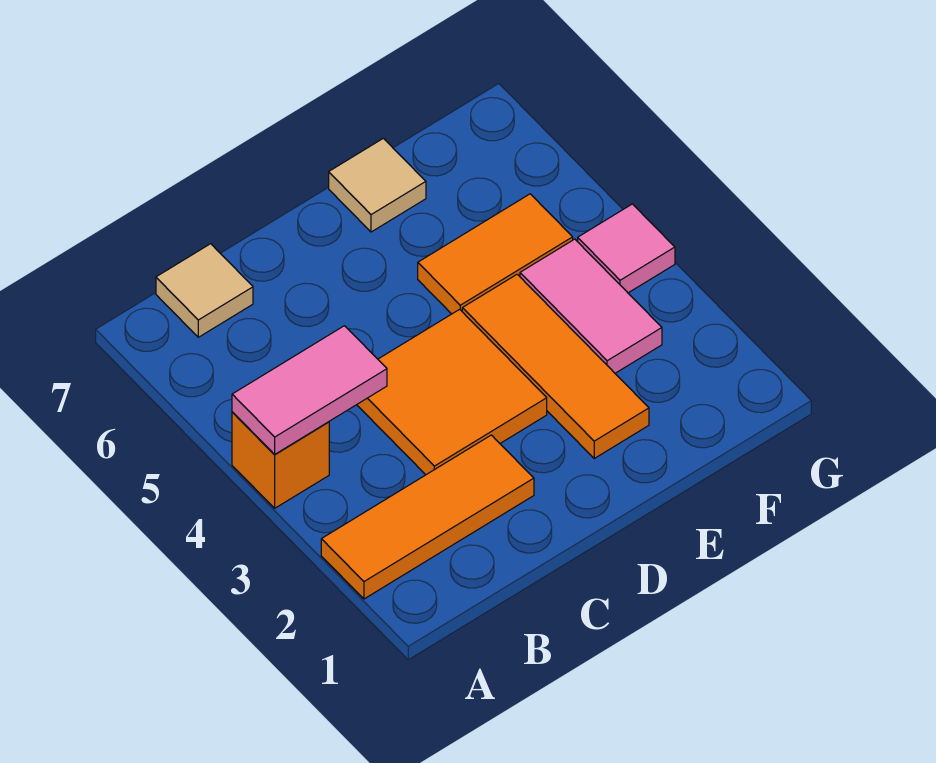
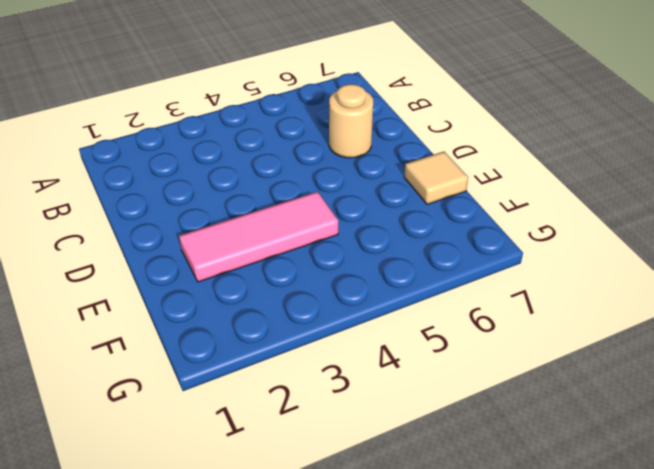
tan round brick C6 level 1 -> none
pink tile E2:E4 level 1 -> orange tile E2:E4 level 1
none -> orange tile A2:C2 level 1
none -> orange brick A4 level 1

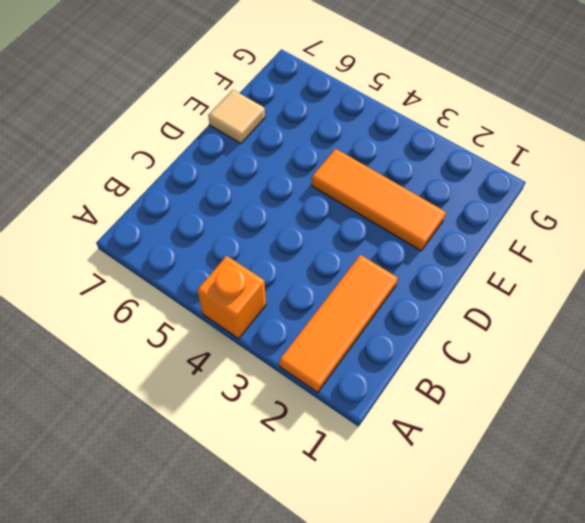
none -> tan tile B7 level 1
none -> orange tile C3:D4 level 1

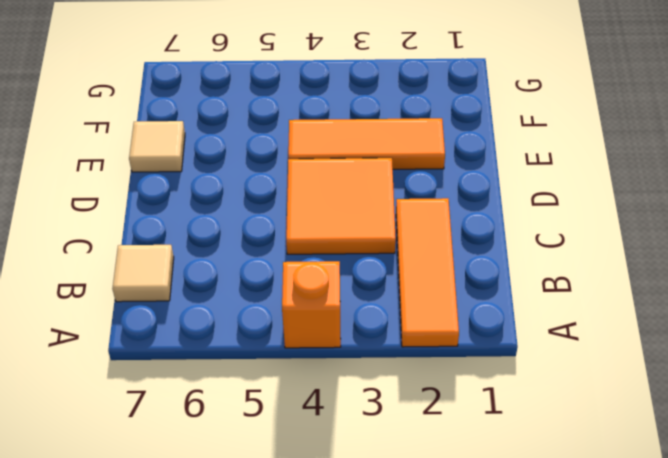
none -> orange tile E5:F5 level 1
none -> pink tile F3:F4 level 1

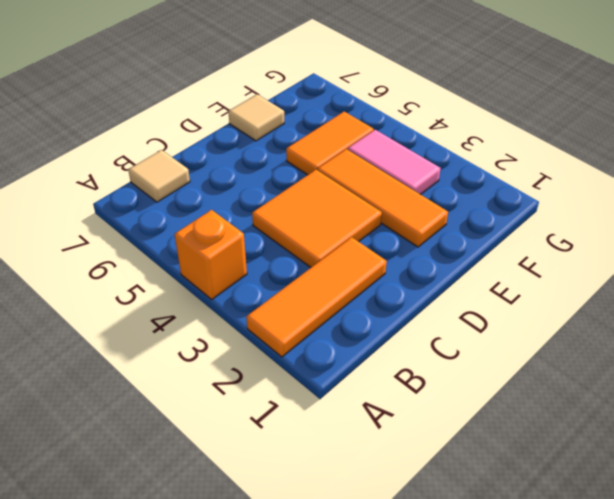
none -> pink tile G4 level 1
none -> pink tile A4:B4 level 2

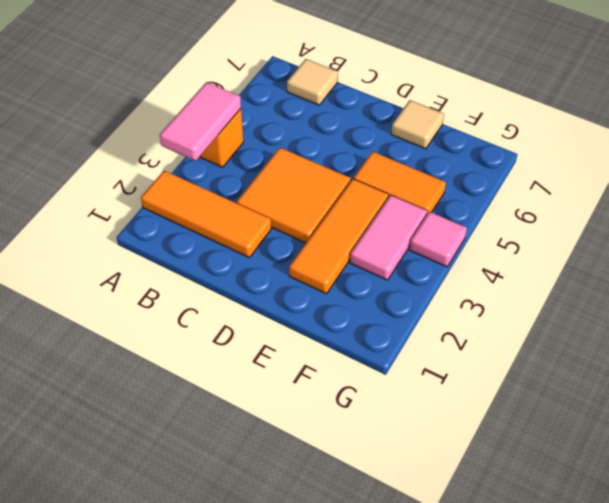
pink tile A3:A4 level 2 -> pink tile A4:B4 level 2

